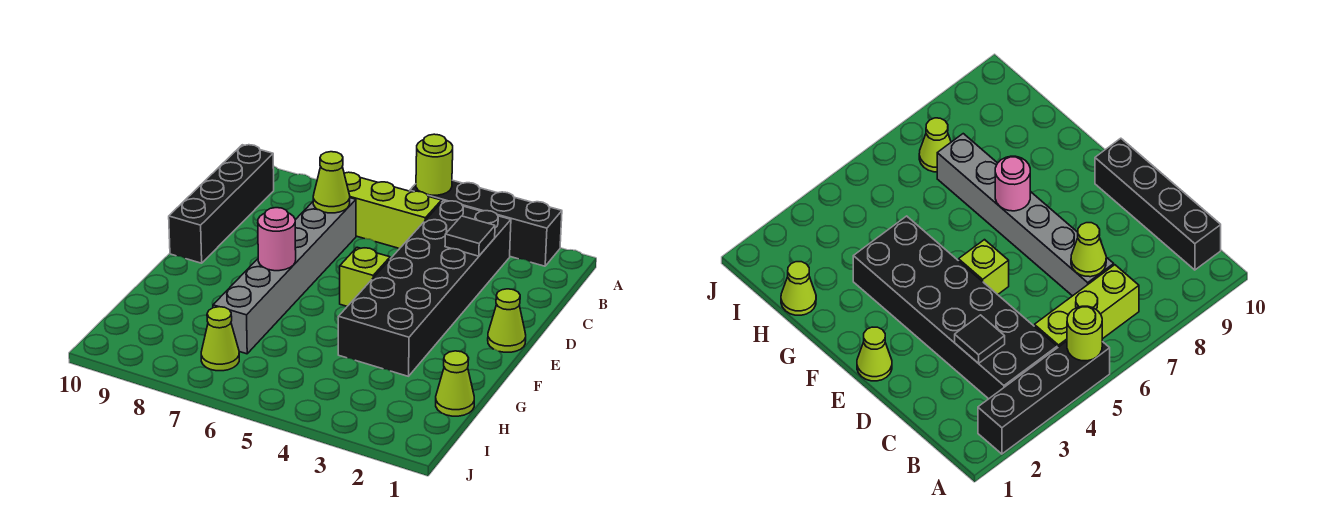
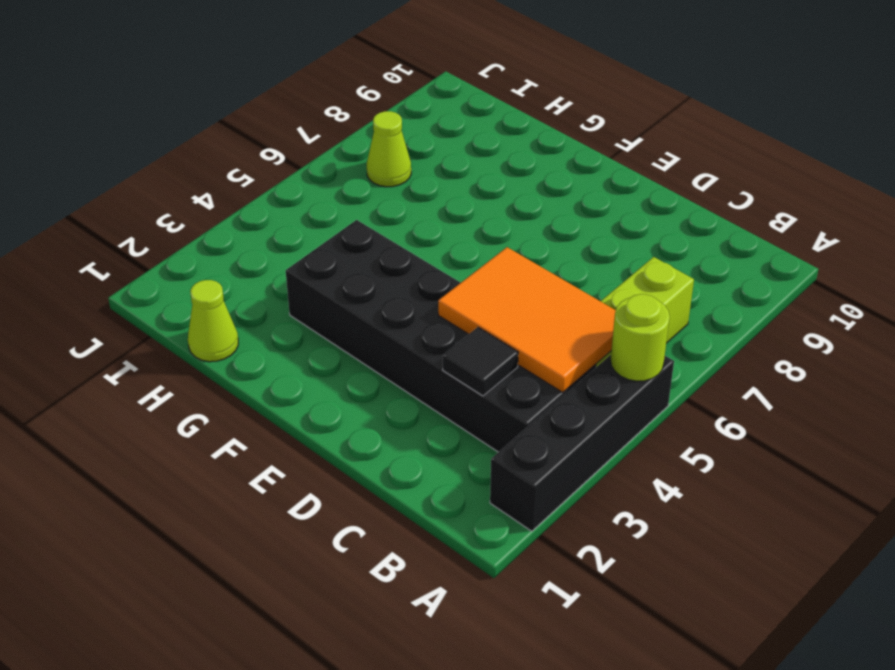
orange tile B4:D5 level 2 -> none
none -> black brick B10:E10 level 1
none -> grey brick C7:H7 level 1
none -> lime cone E1 level 1

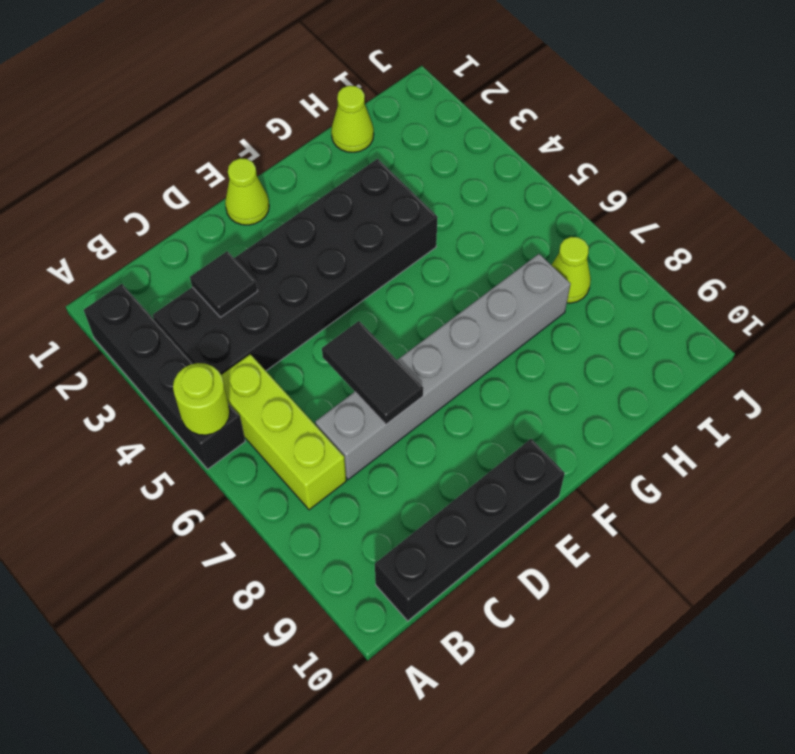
black tile D6:D7 level 2 -> none
none -> lime brick E5 level 1
none -> lime cone C7 level 2
none -> pink round brick F7 level 2

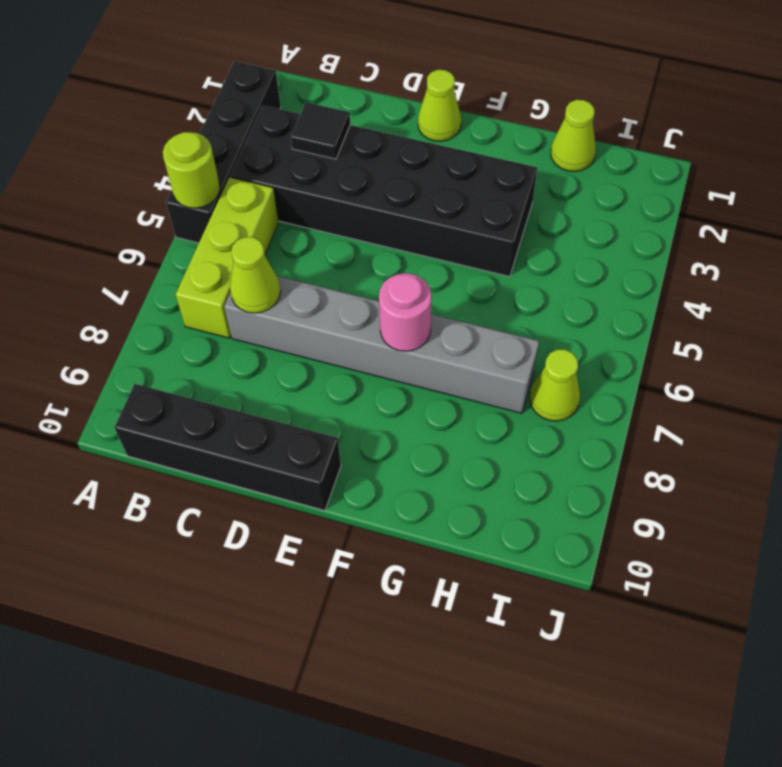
none -> lime brick E5 level 1

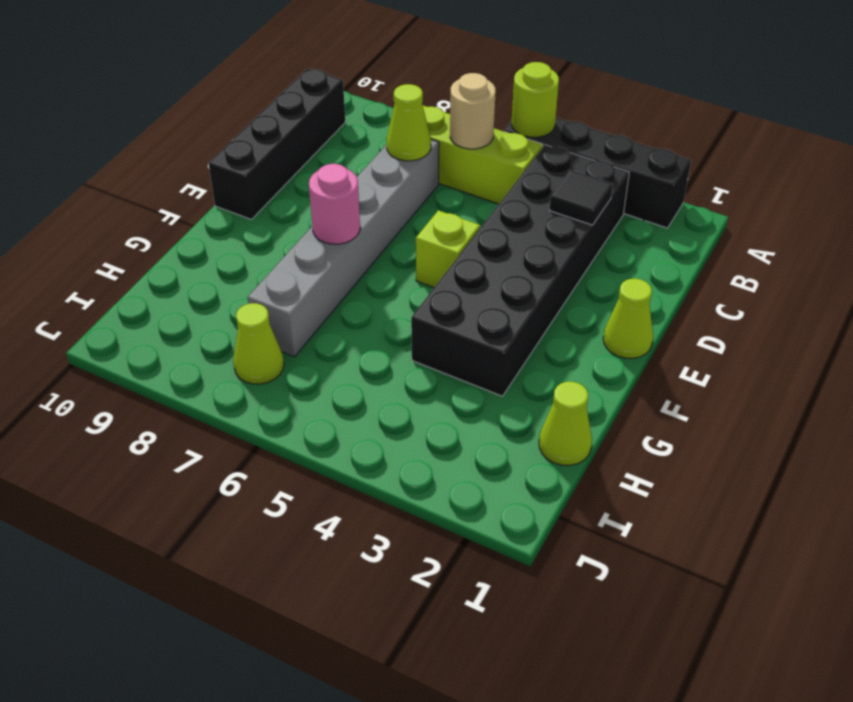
tan round brick B6 level 2 -> none

